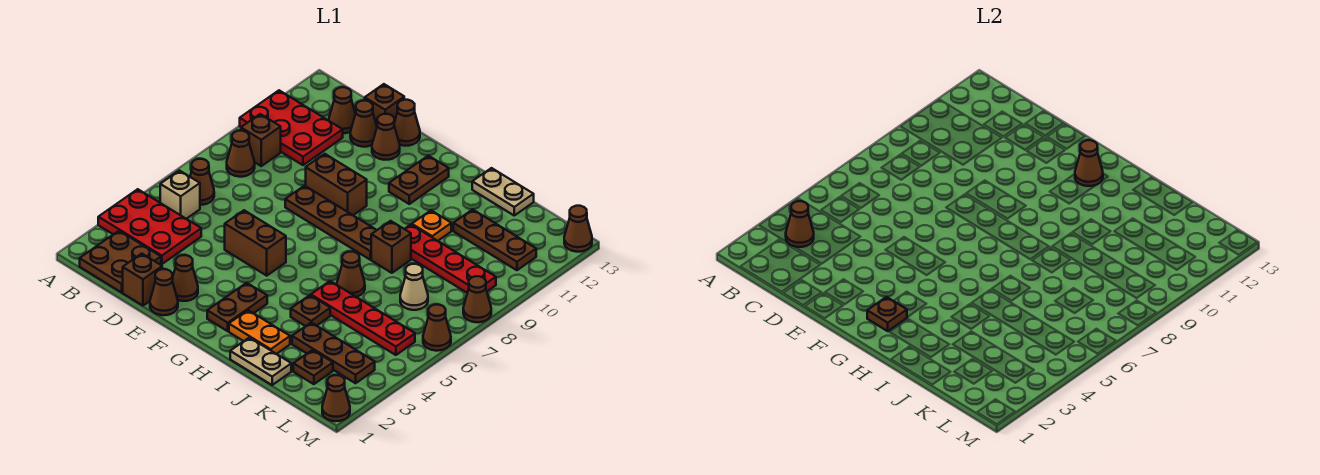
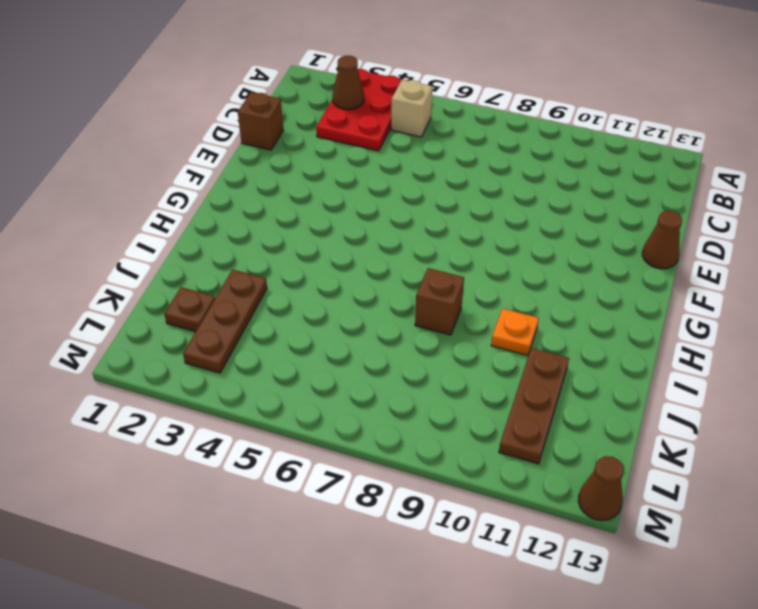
none -> red plate A10:C11 level 1
none -> brown plate B1:C2 level 1
none -> brown cone B6 level 1
none -> brown cone B8 level 1

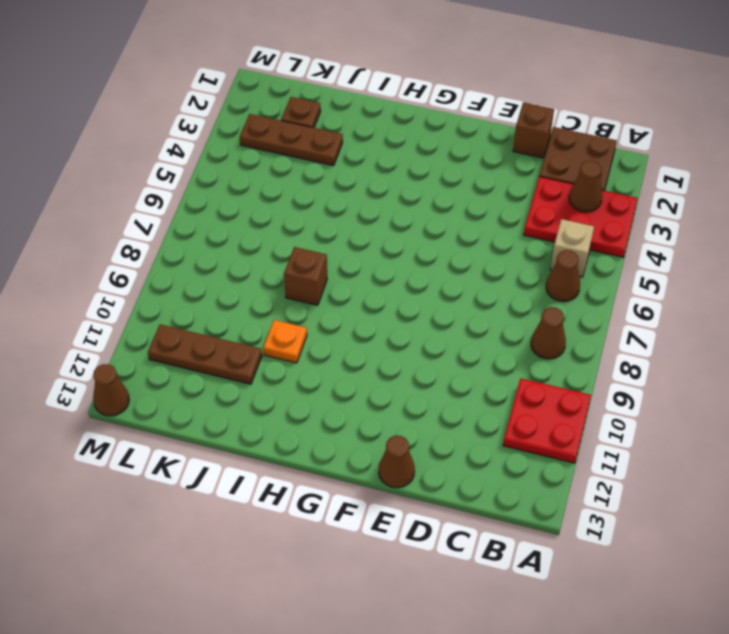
red plate A10:B11 level 1 -> red plate A10:C11 level 1
none -> brown brick B9 level 1
none -> brown cone C12 level 1
none -> brown cone D12 level 1
none -> brown brick D13 level 1

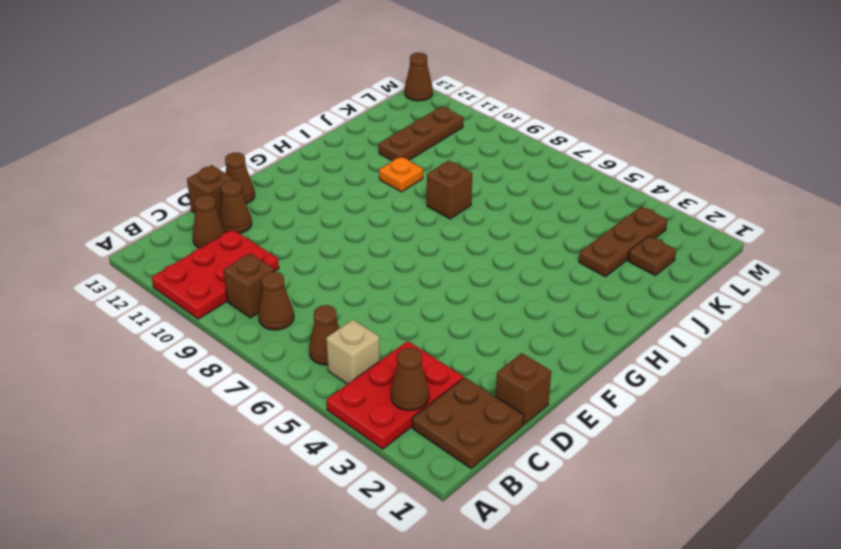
none -> brown cone E1 level 1
none -> brown cone E2 level 1
none -> brown brick E5:F5 level 1
none -> brown plate E8:H8 level 1

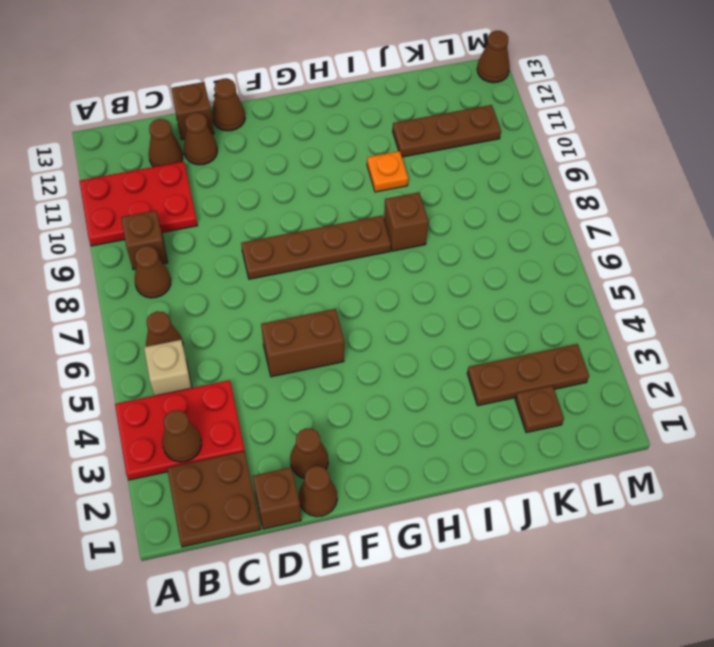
none -> brown brick E9:F9 level 1
none -> brown cone E12 level 1
none -> brown plate G2:G3 level 1
none -> brown plate G11:G12 level 1

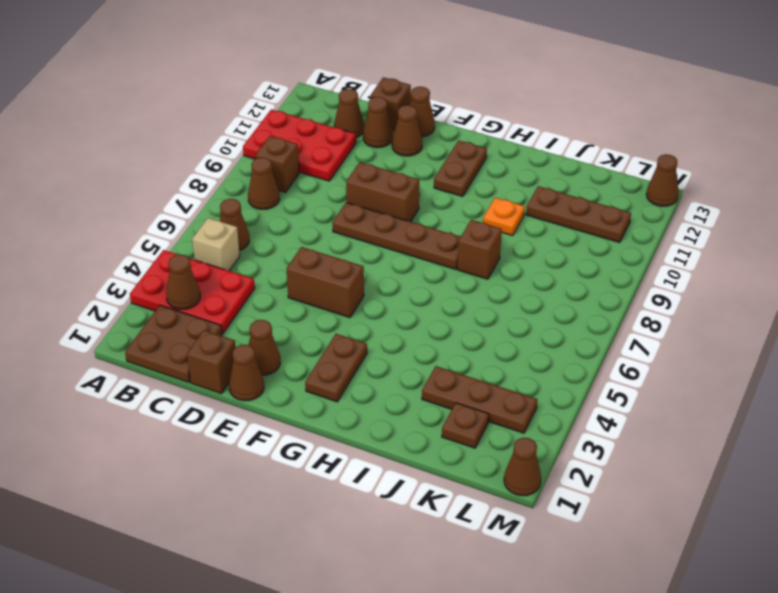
none -> orange plate H2:I2 level 1
none -> tan plate I1:J1 level 1
none -> brown plate I4 level 1
none -> red plate I5:L5 level 1

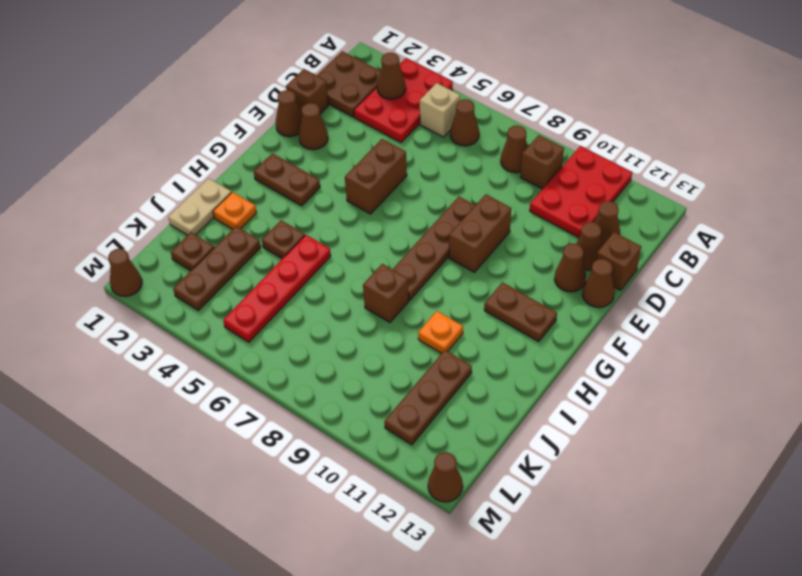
orange plate I2 level 1 -> orange plate H2:I2 level 1
none -> brown cone I6 level 1
none -> red plate I9:L9 level 1
none -> tan plate I13:J13 level 1
none -> tan cone K7 level 1

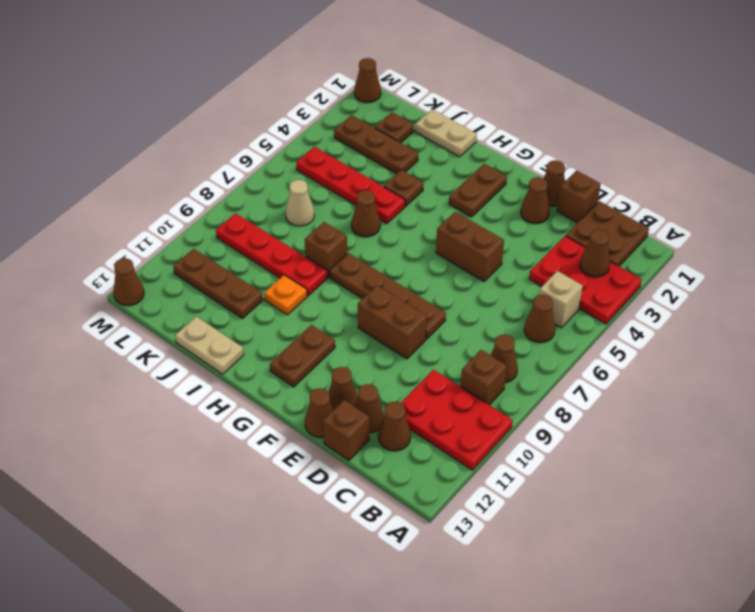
none -> orange plate H2:I2 level 1
none -> brown cone M6 level 1
none -> brown cone M8 level 1
none -> brown plate G2 level 2

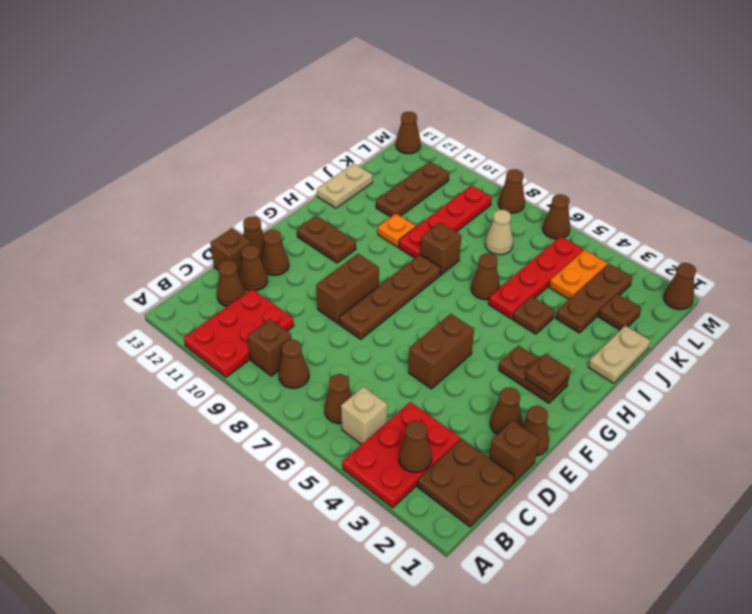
orange plate K4:L4 level 1 -> orange plate H2:I2 level 1
none -> brown cone G12 level 2

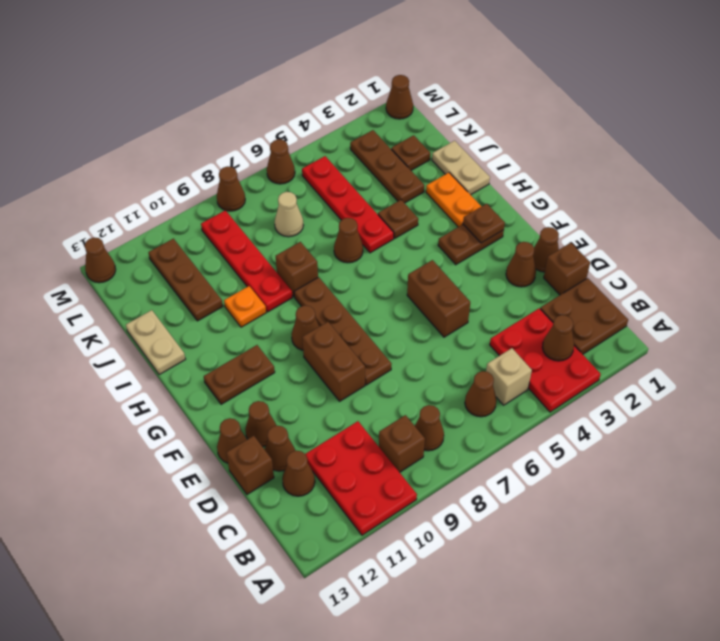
brown cone G9 level 1 -> brown cone G12 level 2

